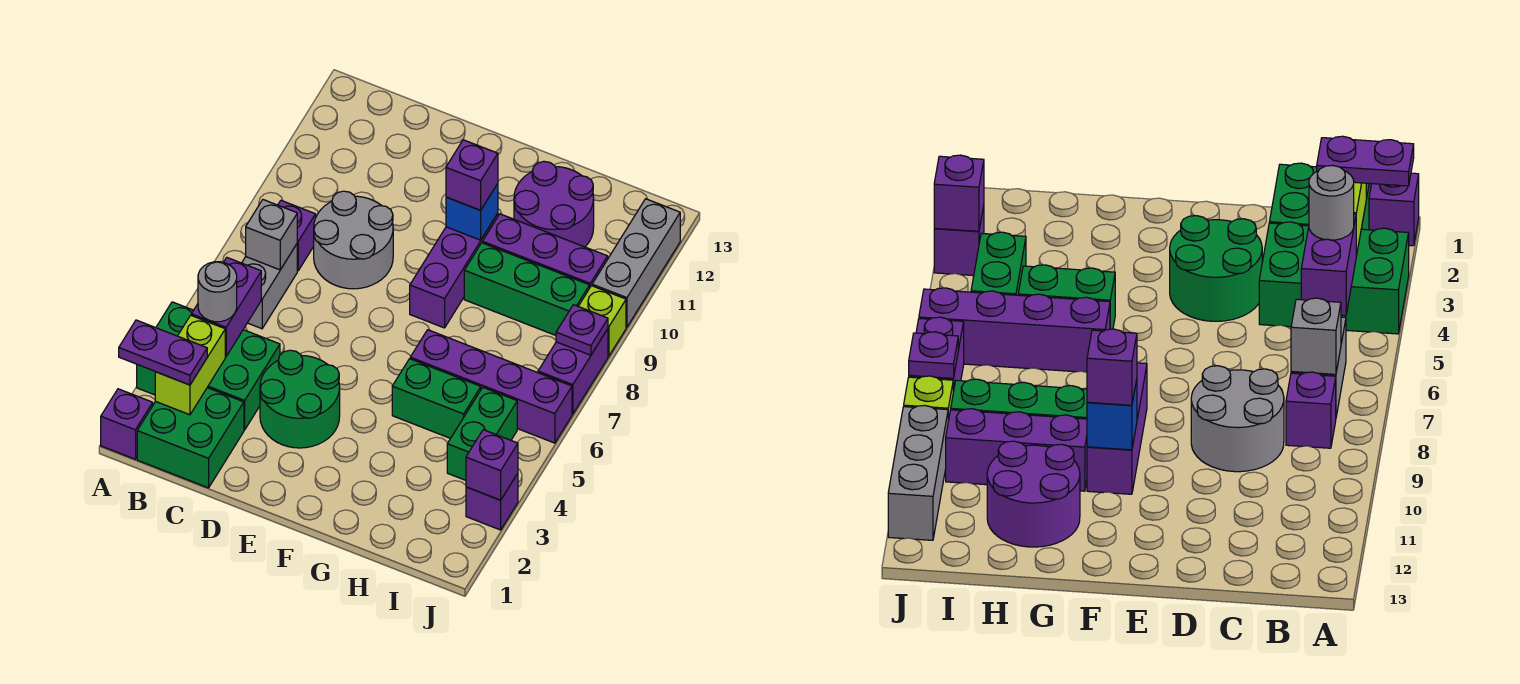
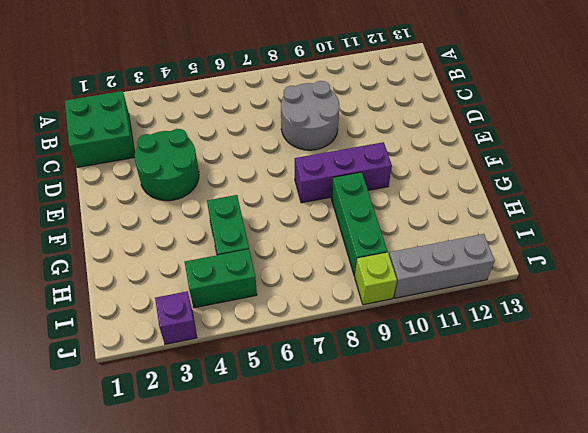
none -> purple brick A1 level 1
none -> green brick A3:C4 level 1
none -> grey brick B6:B7 level 1

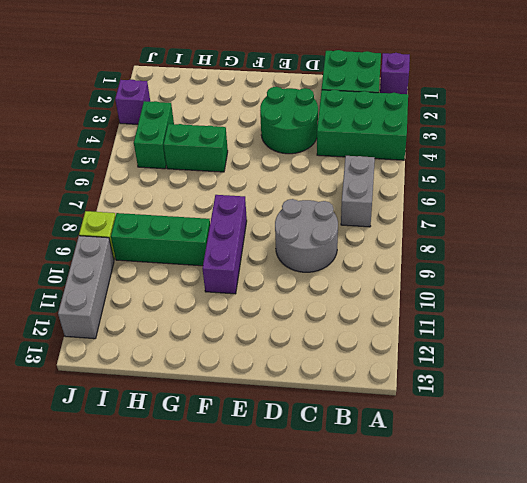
none -> purple brick B8 level 1
none -> purple brick G6:J6 level 1
none -> purple brick G10:I10 level 1

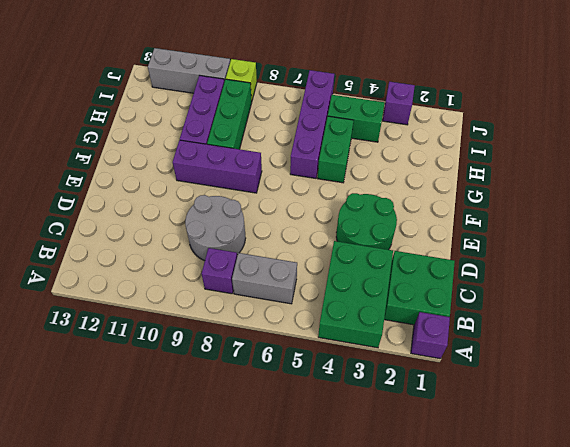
none -> purple round brick G11:H12 level 1
none -> purple brick J7:J8 level 1
none -> lime brick B2:B3 level 2

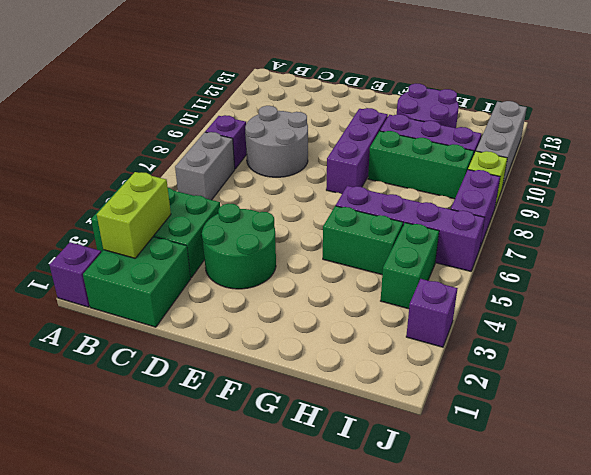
none -> purple brick B4:B5 level 2
none -> grey brick B7 level 2
none -> blue brick F10 level 2

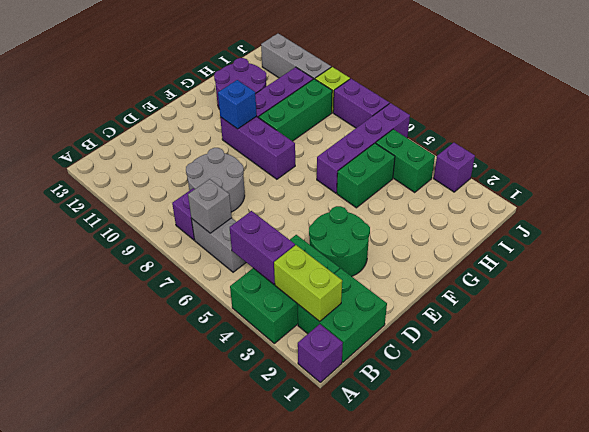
none -> purple brick J3 level 2
none -> purple plate J8 level 2
none -> purple plate A2:B2 level 3

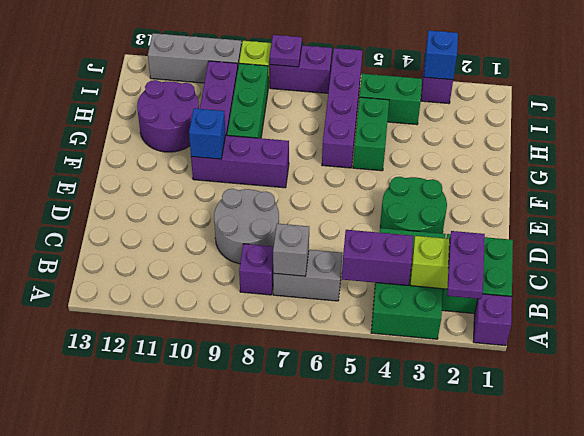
blue brick J3 level 2 -> purple brick J3 level 2
none -> grey round brick B4 level 3
none -> purple brick F10 level 3

